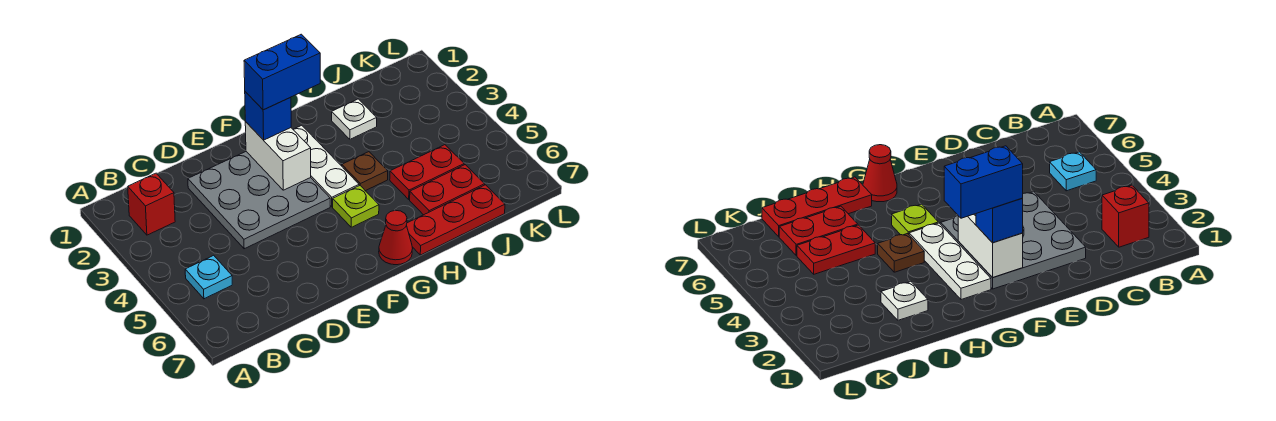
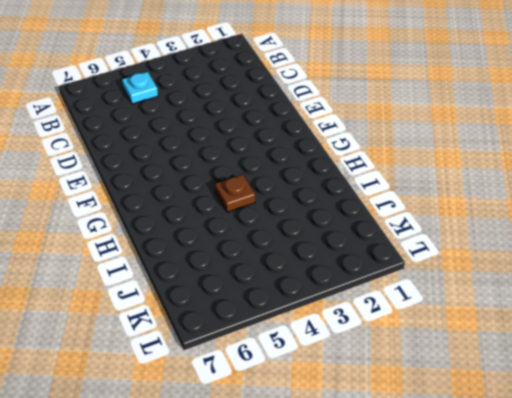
none -> red brick B2 level 1
none -> grey plate D2:F4 level 1
none -> white plate G2:G4 level 1

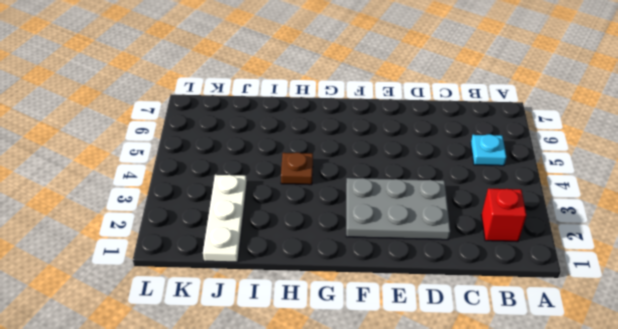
grey plate D2:F3 level 1 -> grey plate D2:F4 level 1
white plate J1:J3 level 1 -> white plate G2:G4 level 1
none -> lime plate G5 level 1
none -> red cone G7 level 1
none -> red plate H7:J7 level 1

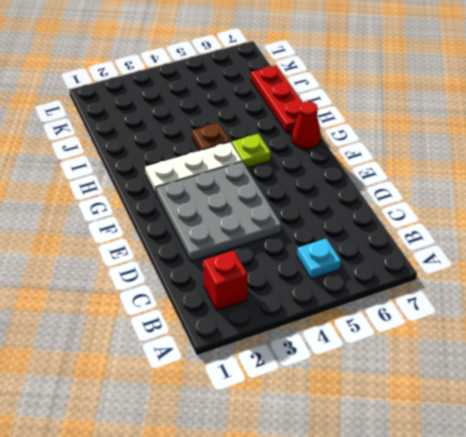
none -> white plate I2 level 1
none -> red plate I5:J5 level 1
none -> red plate I6:J6 level 1

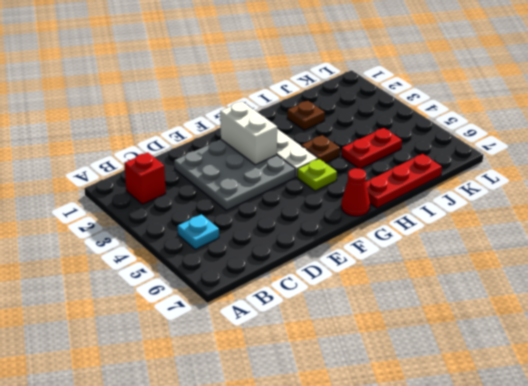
brown plate I2 level 1 -> white plate I2 level 1
none -> red plate I6:J6 level 1
none -> blue brick F2 level 3
none -> blue brick F2:G2 level 4

